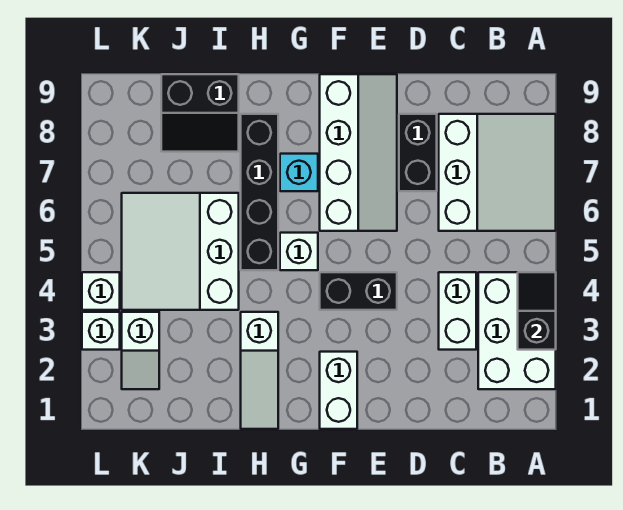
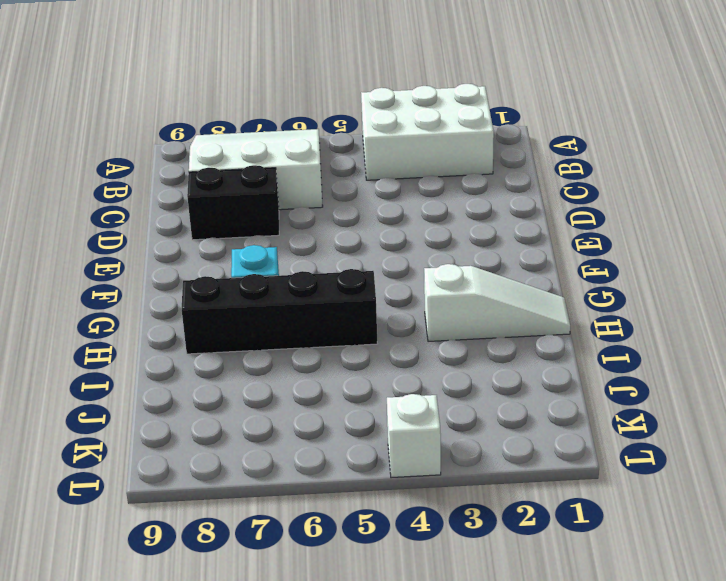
none -> white brick C3:C4 level 1
none -> black brick E4:F4 level 1
none -> white slope E6:F9 level 1 top F

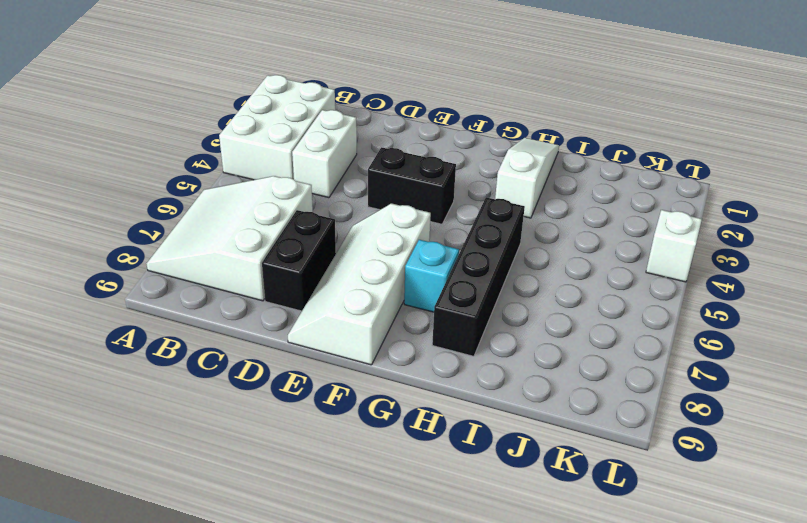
none -> white brick F1:F2 level 1
none -> white brick G5 level 1
none -> white slope I4:K6 level 1 top I

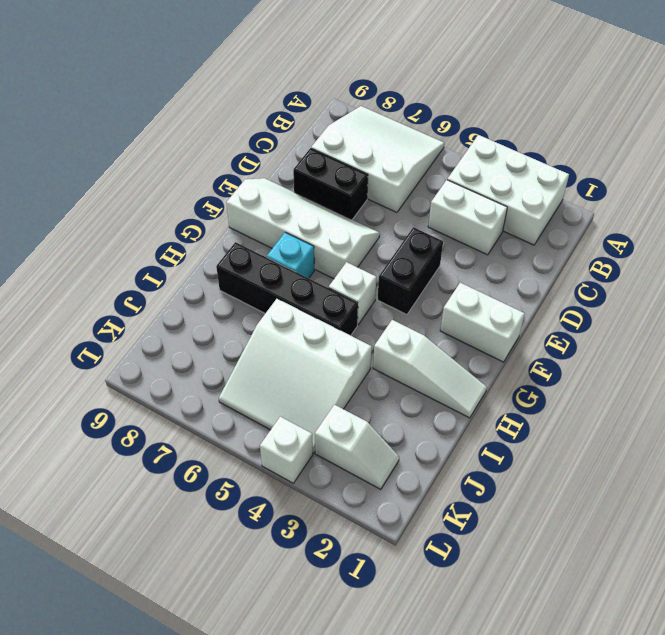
none -> black slope I8:J9 level 1 top 9
none -> white brick L3 level 1
none -> black slope A3:A4 level 2 top 3

